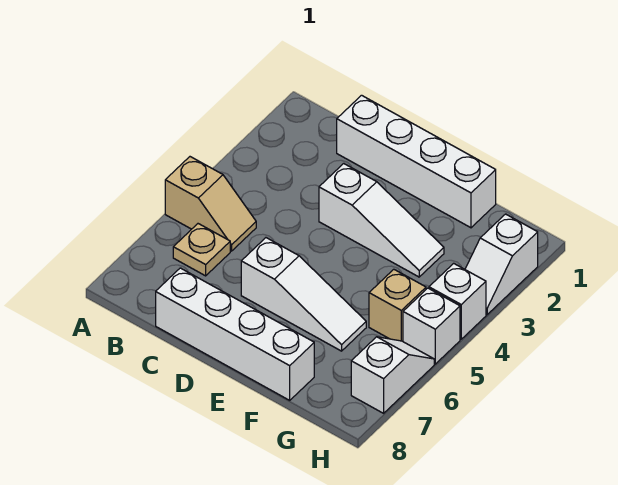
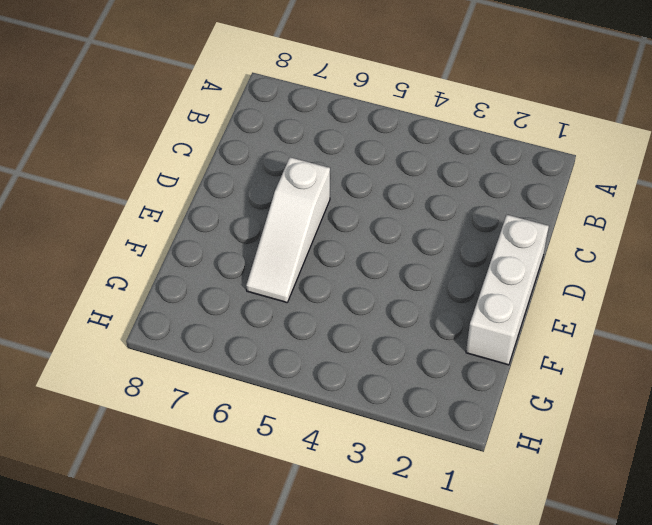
white brick D1:F1 level 1 -> white brick C1:F1 level 1
none -> tan slope A5:B5 level 1 top A
none -> tan plate B6 level 1

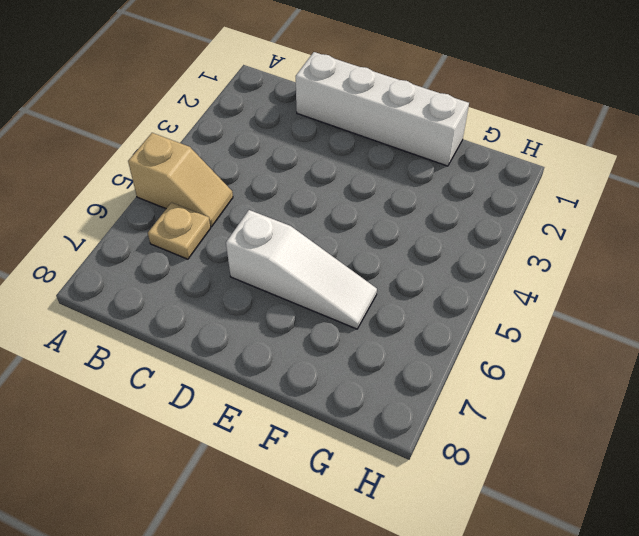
none -> white brick C8:F8 level 1
none -> white slope D3:F3 level 1 top D

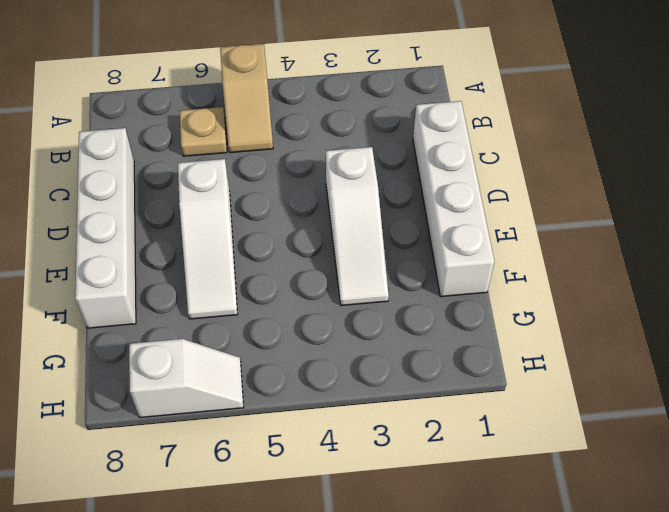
none -> tan brick G5 level 1
none -> white slope H2:H3 level 1 top 2

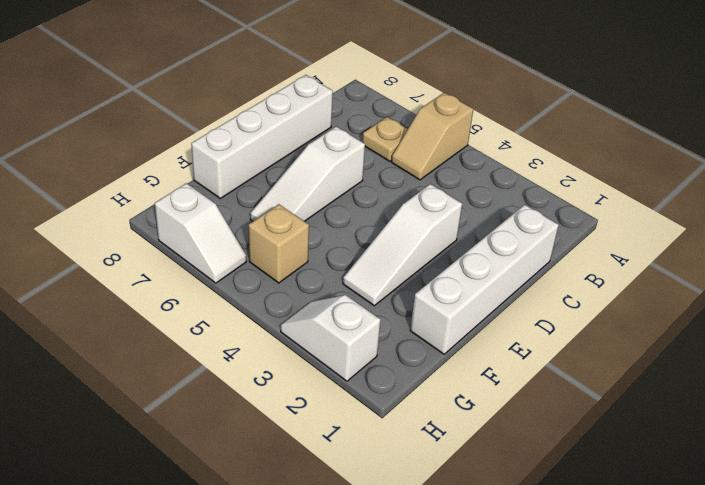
none -> white brick H4 level 1
none -> white brick H5 level 1

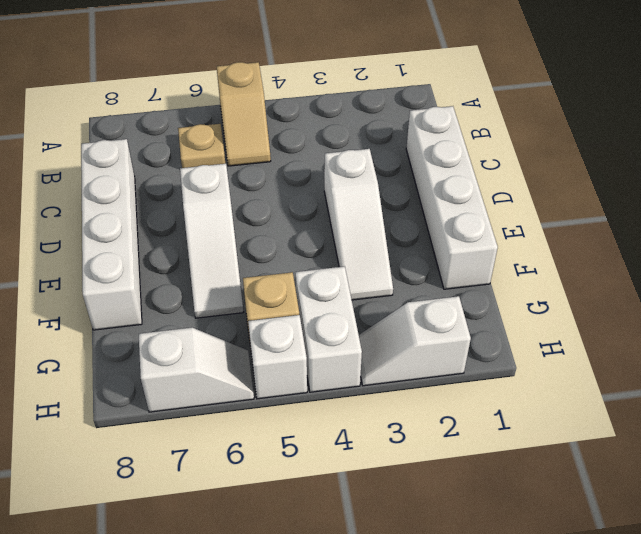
white brick G4:H4 level 1 -> white brick H4 level 1

